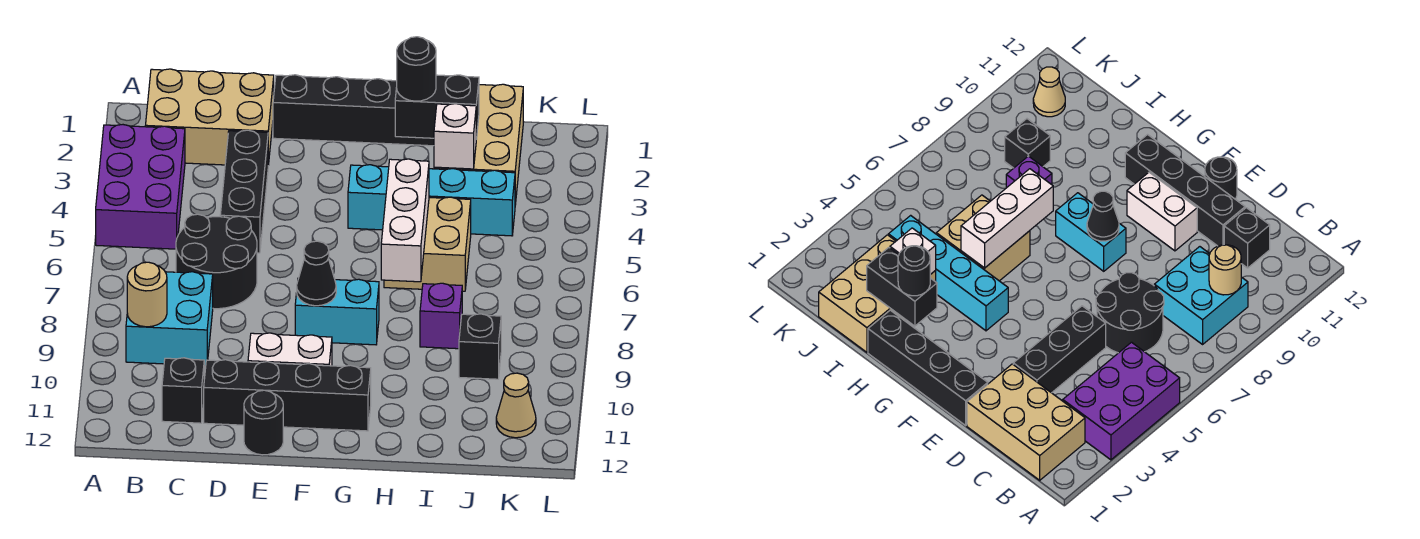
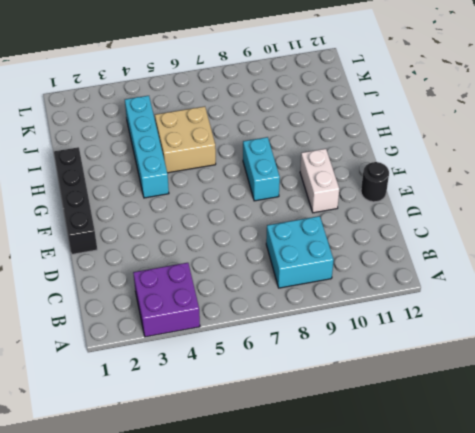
purple brick A3:B4 level 1 -> purple brick A3:B5 level 1
none -> tan brick B1:D2 level 1
none -> black round brick C6:D7 level 1
none -> black brick C11 level 1

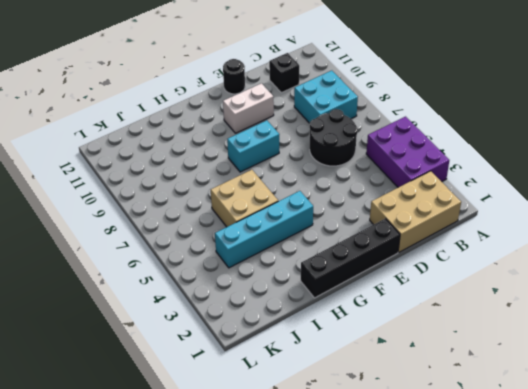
none -> black brick D3:D5 level 1
none -> black brick D11:G11 level 1
none -> tan brick I1:J3 level 1

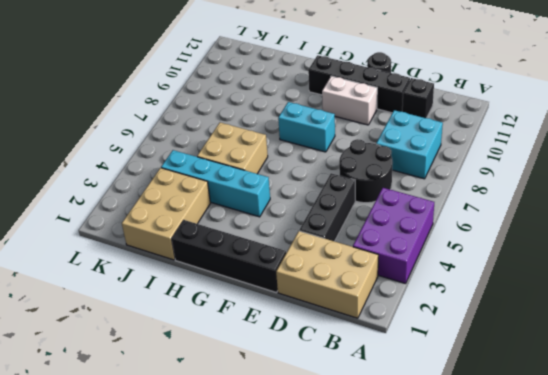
none -> purple brick I8 level 1
none -> black brick J9 level 1
none -> tan cone K11 level 1

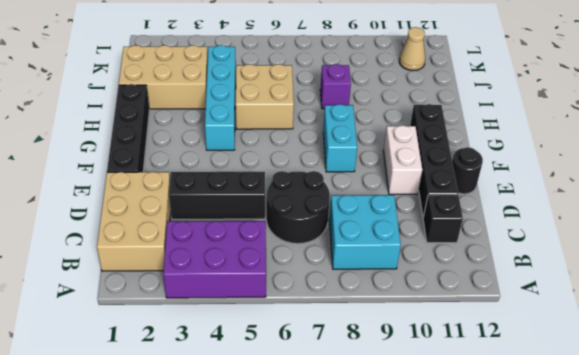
none -> black brick J9 level 1
none -> tan round brick B9 level 2
none -> black cone F8 level 2

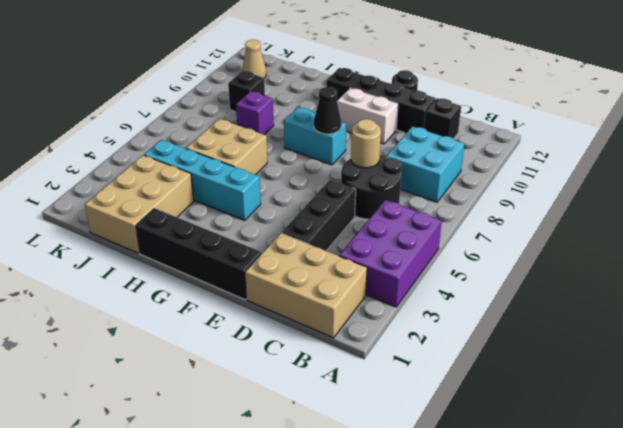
tan round brick D7 level 2 -> tan round brick B9 level 2
none -> black brick H2:I2 level 2
none -> white brick H5:H7 level 2
none -> white brick I3 level 2

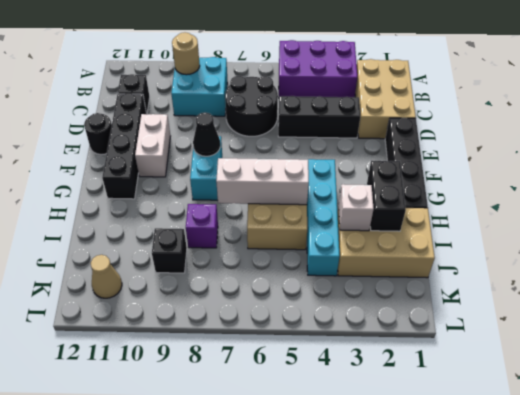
none -> black round brick H2 level 3

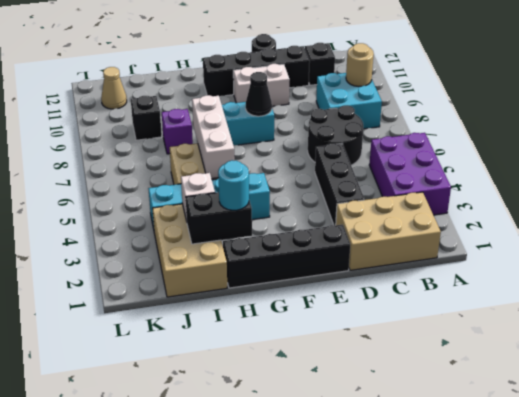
cyan round brick H2 level 3 -> black round brick H2 level 3

